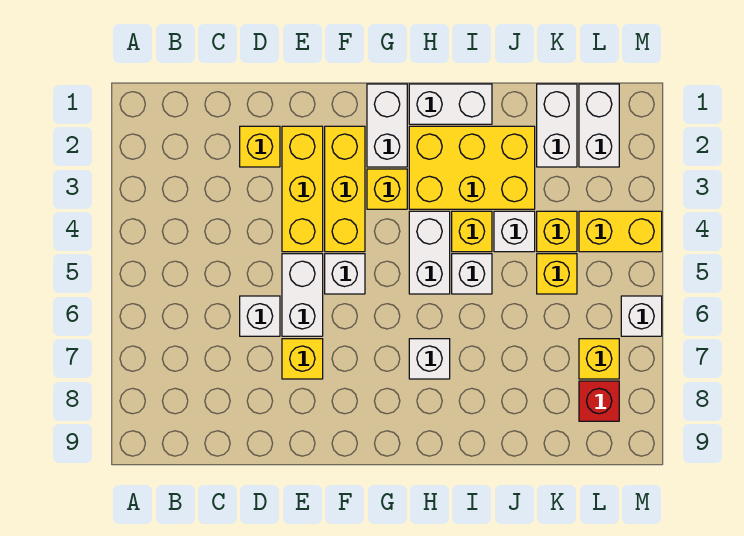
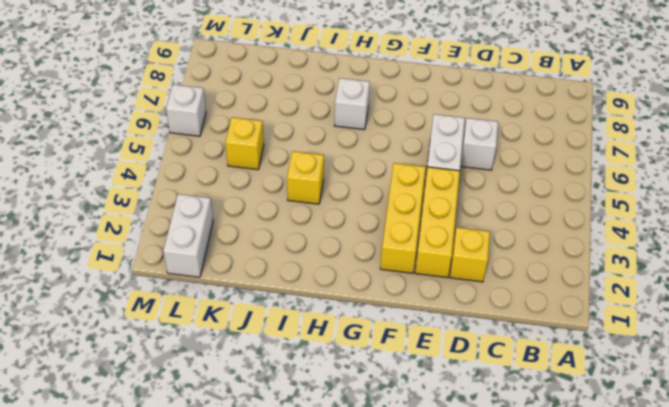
none -> yellow brick E7 level 1
none -> white brick F5 level 1
none -> white brick G1:G2 level 1

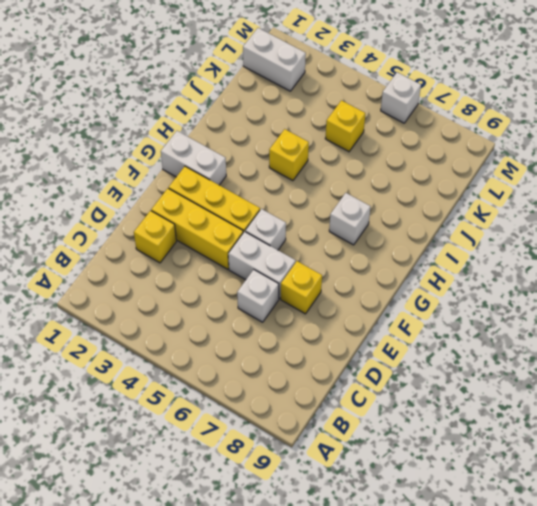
none -> yellow brick G3 level 1
none -> white brick H1:I1 level 1
none -> yellow brick H2:J3 level 1

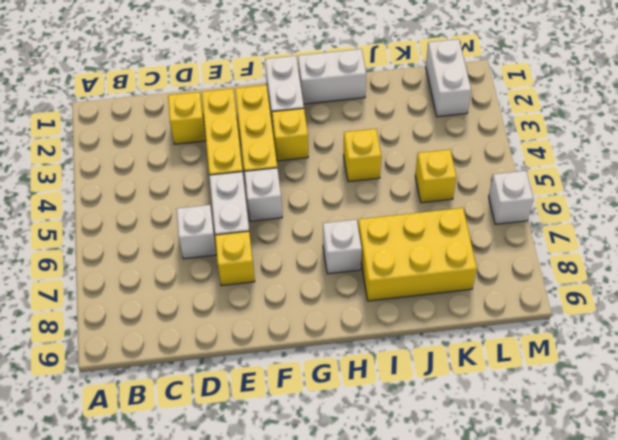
yellow brick I7:K8 level 1 -> yellow brick H2:J3 level 1
none -> white brick H4:H5 level 1
none -> white brick I5 level 1
none -> white brick J4 level 1

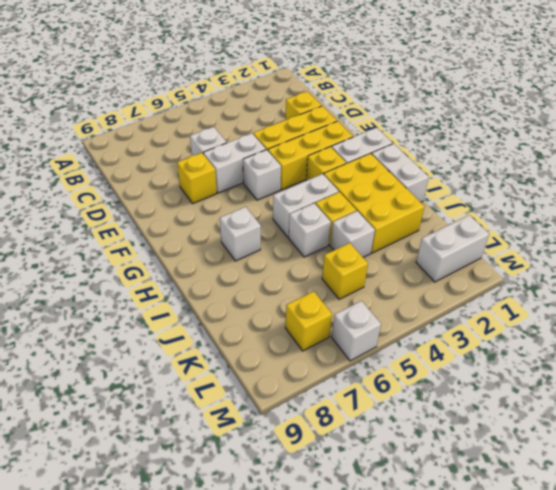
none -> white brick K1:K2 level 1
none -> yellow brick K4 level 1
none -> yellow brick L4:M4 level 1

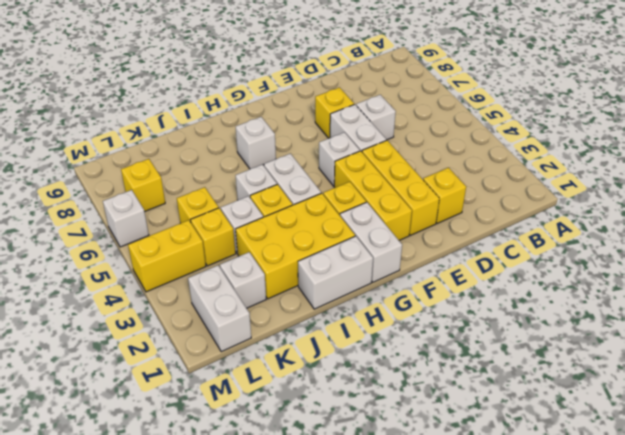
white brick K2 level 1 -> white brick K1:K2 level 1
none -> red brick L8 level 1

